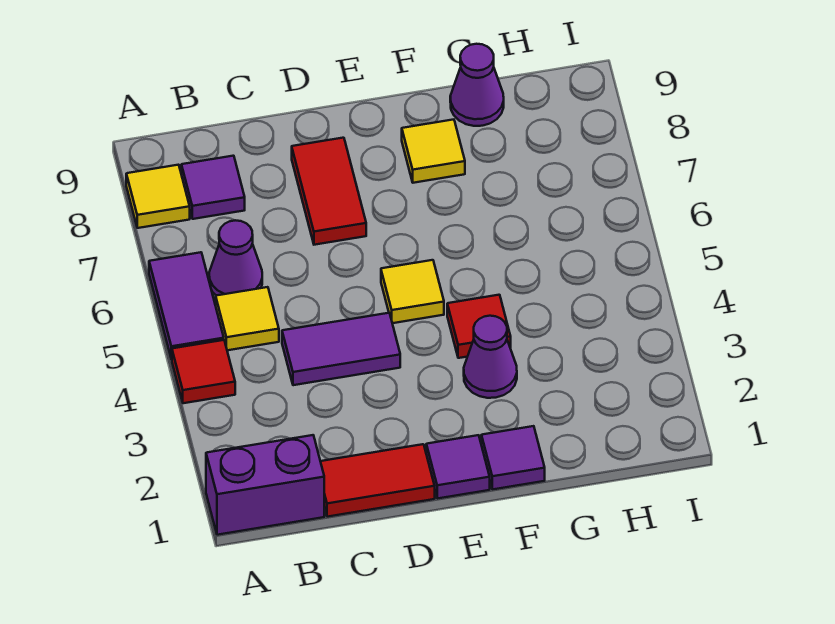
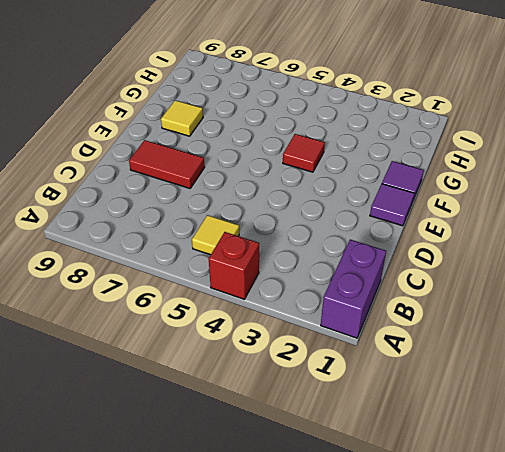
red brick A4 level 1 -> red tile A4 level 1
none -> purple tile A5:A6 level 1
none -> yellow tile A8 level 1
none -> purple cone B6 level 1

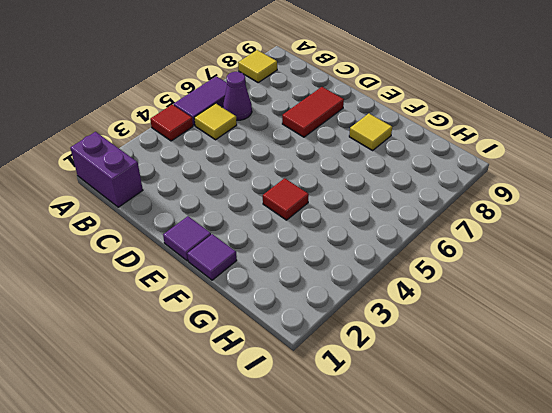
none -> purple tile B8 level 1
none -> red tile C1:D1 level 1
none -> purple tile C4:D4 level 1

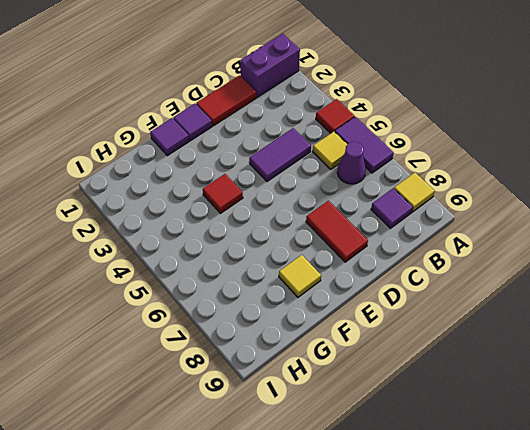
none -> yellow tile E5 level 1
none -> purple cone F3 level 1
none -> purple cone G9 level 1

